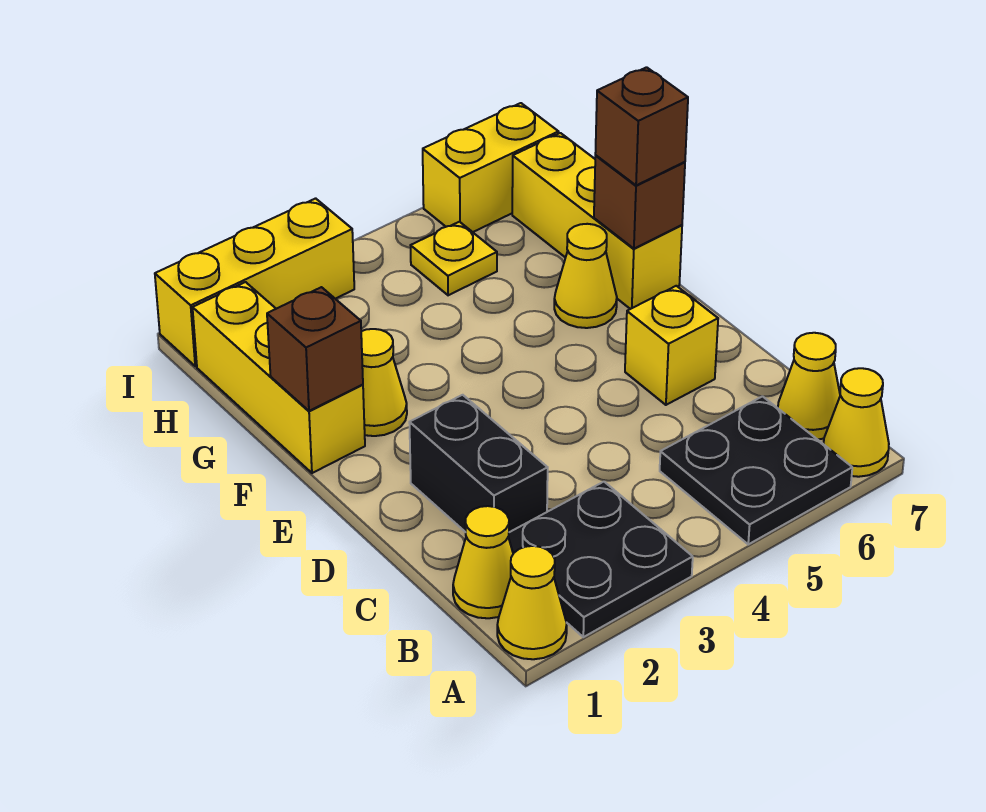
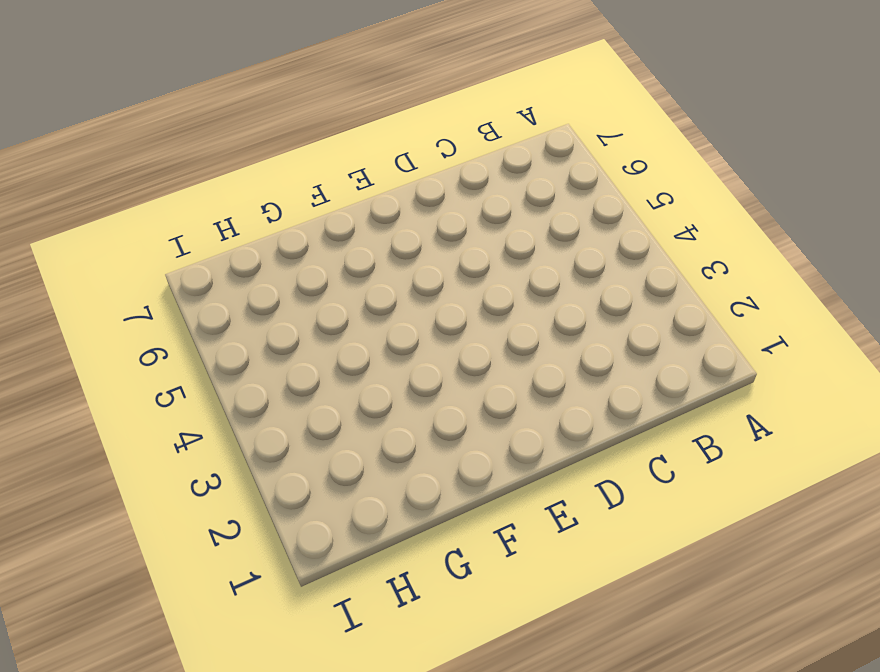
none -> yellow cone A1 level 1
none -> black plate A2:B3 level 1
none -> black plate A5:B6 level 1

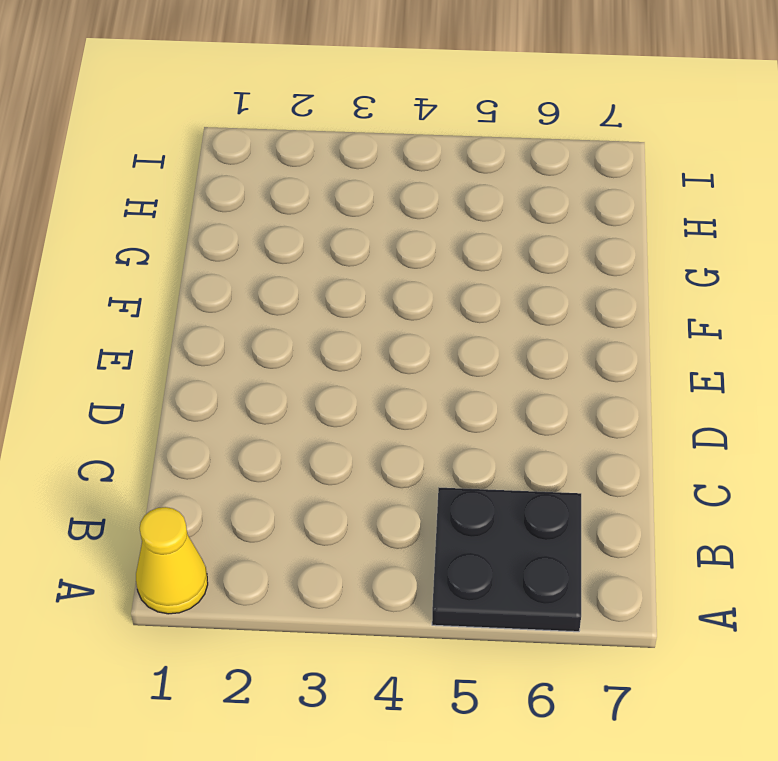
none -> black plate A2:B3 level 1
none -> yellow cone A7 level 1
none -> yellow cone B1 level 1

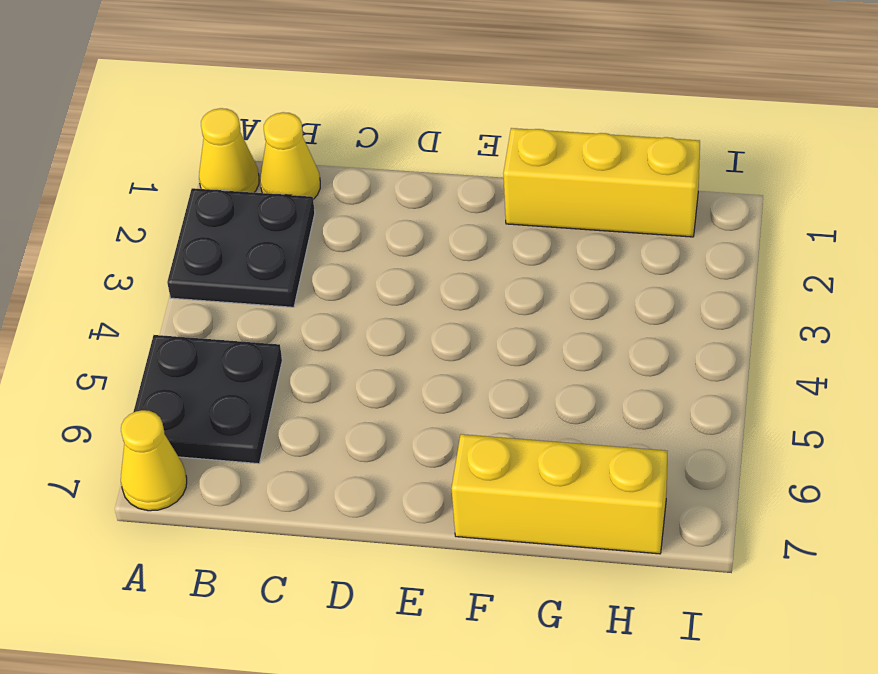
none -> yellow cone B7 level 1
none -> black brick C2:D2 level 1
none -> yellow brick D6 level 1

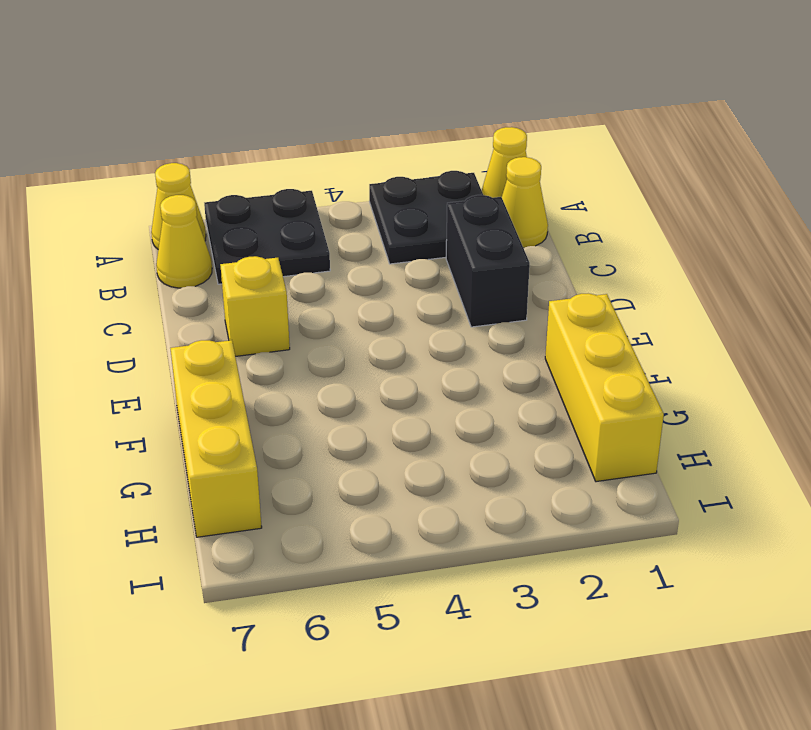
none -> yellow cone F2 level 1
none -> yellow cone F6 level 1
none -> yellow plate H5 level 1

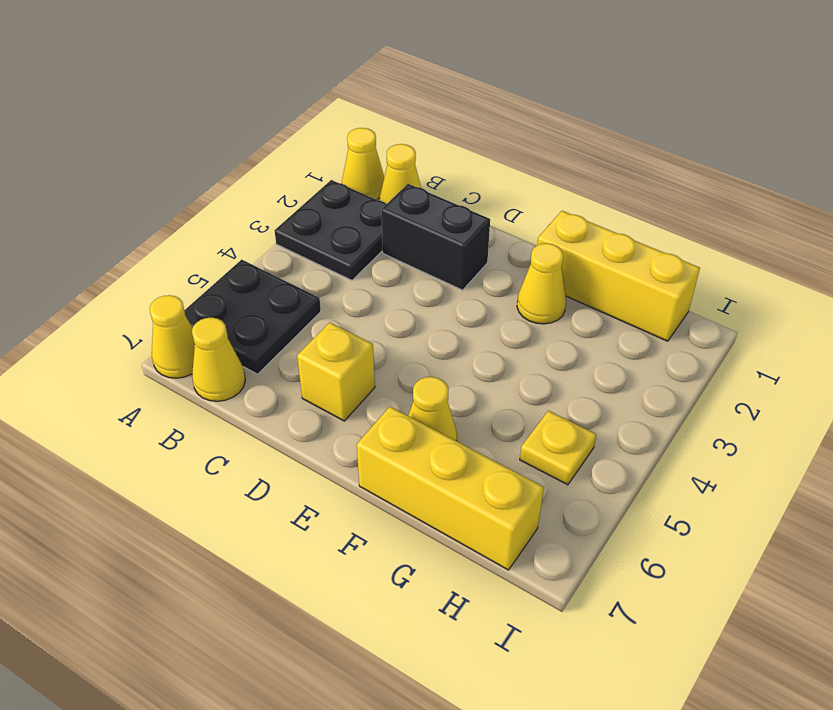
none -> yellow brick I1:I3 level 1
none -> yellow brick I6:I7 level 1
none -> brown brick F1 level 2

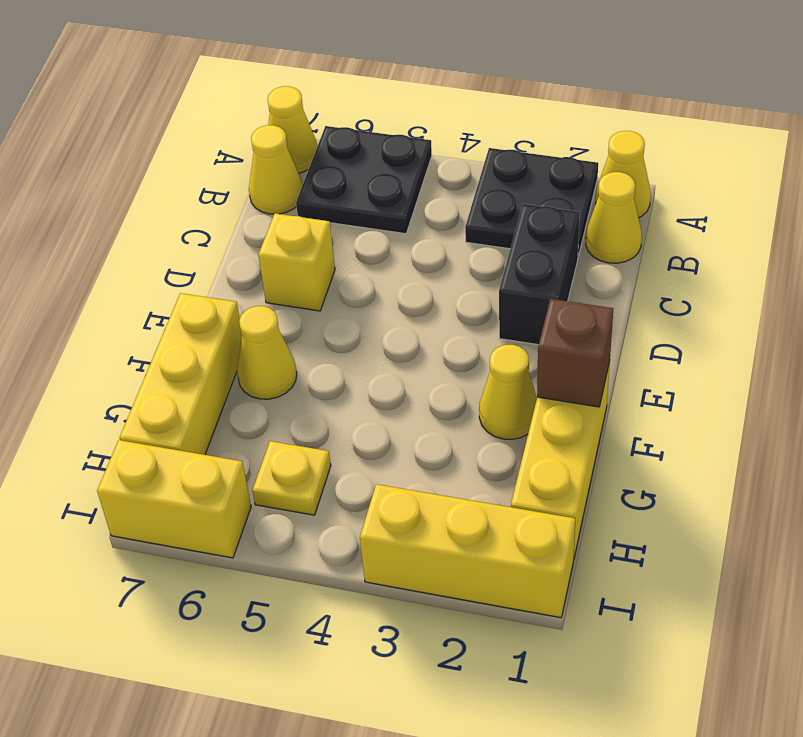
none -> brown brick F7 level 2
none -> brown brick F7 level 3

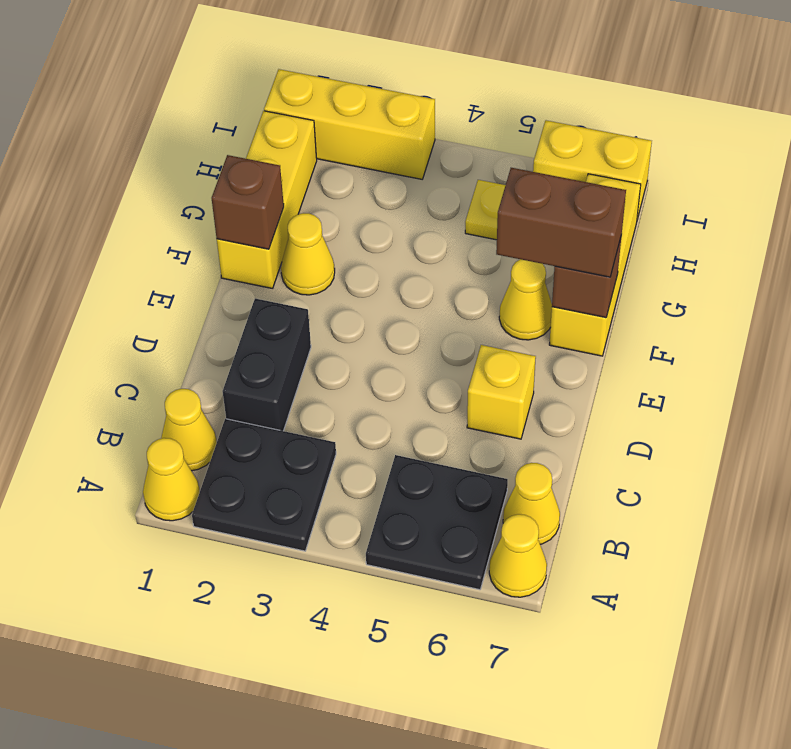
brown brick F6:F7 level 3 -> brown brick F7 level 3

